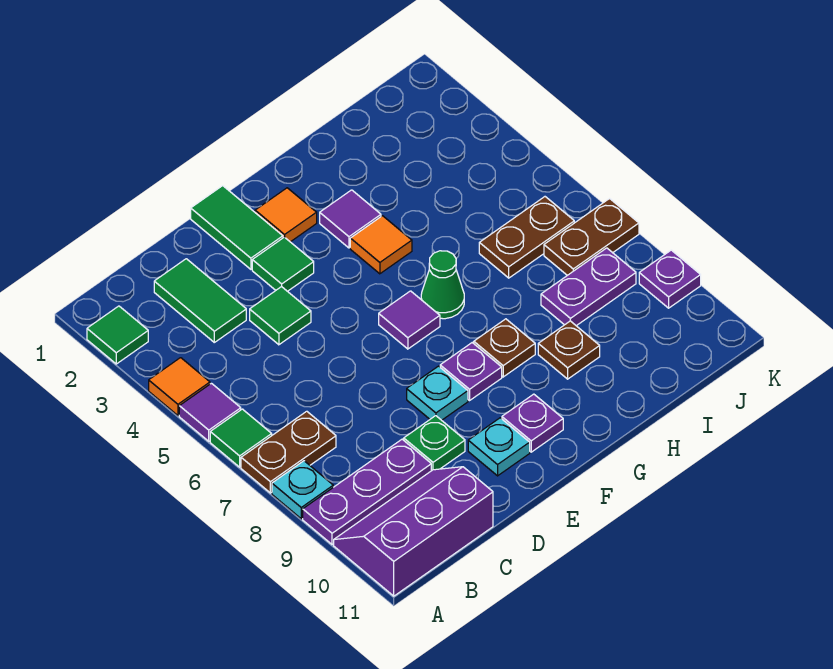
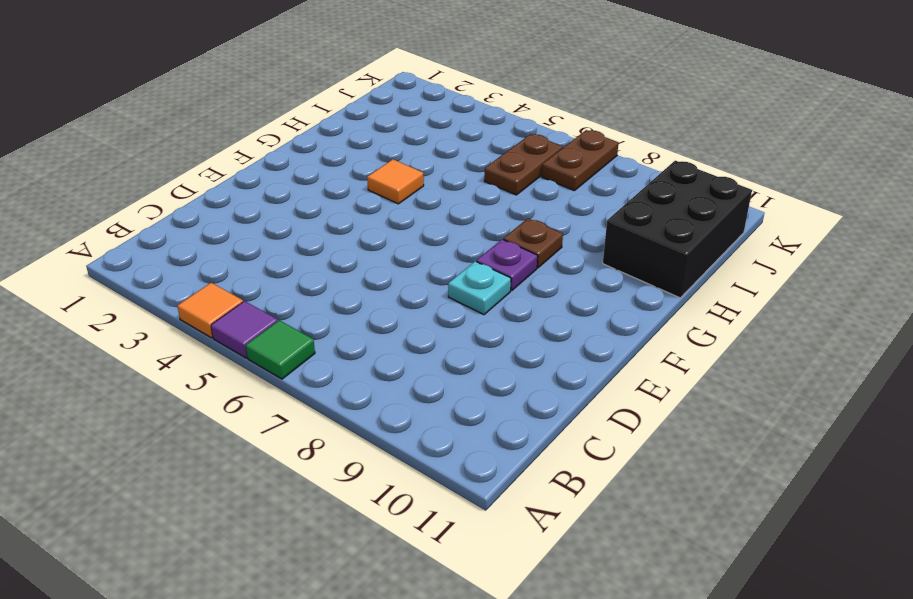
black brick H10:J11 level 1 -> none
none -> green tile A2 level 1
none -> brown plate A7:B7 level 1
none -> cyan plate A8 level 1

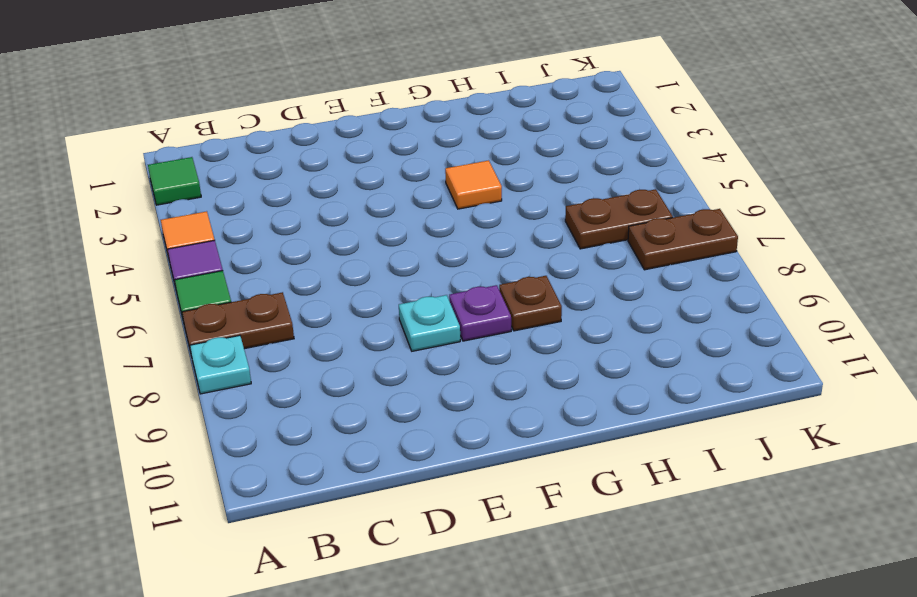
none -> purple plate A9:C9 level 1
none -> purple slope A10:C11 level 1 top 11
none -> green tile C2:C3 level 1

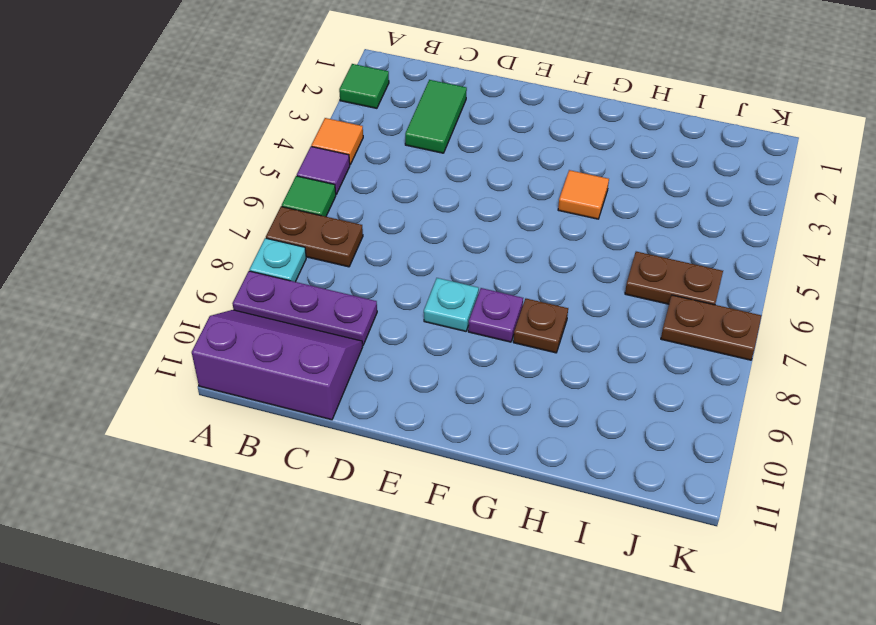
none -> green tile D4 level 1
none -> green plate D9 level 1
none -> green tile E1:E2 level 1

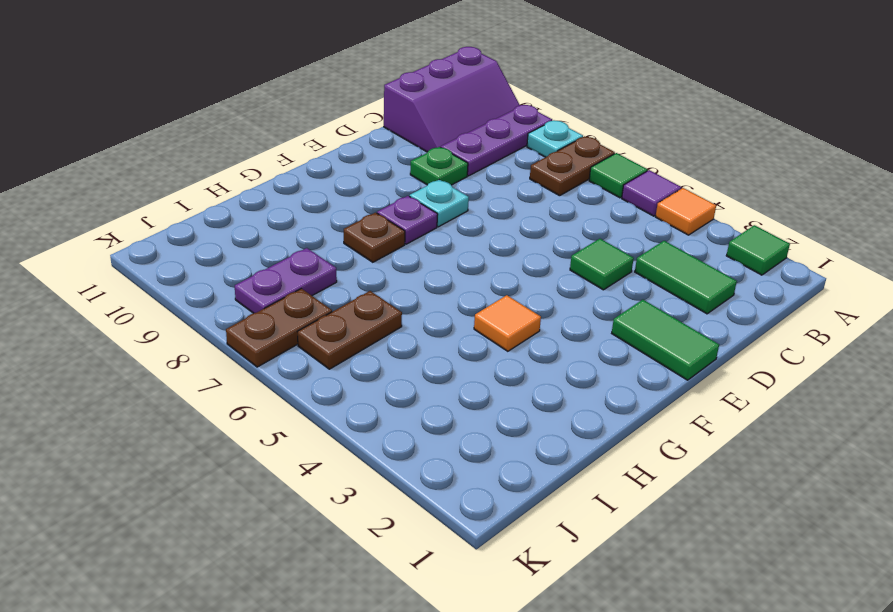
none -> green tile E3 level 1
none -> cyan plate E10 level 1
none -> orange tile F2 level 1

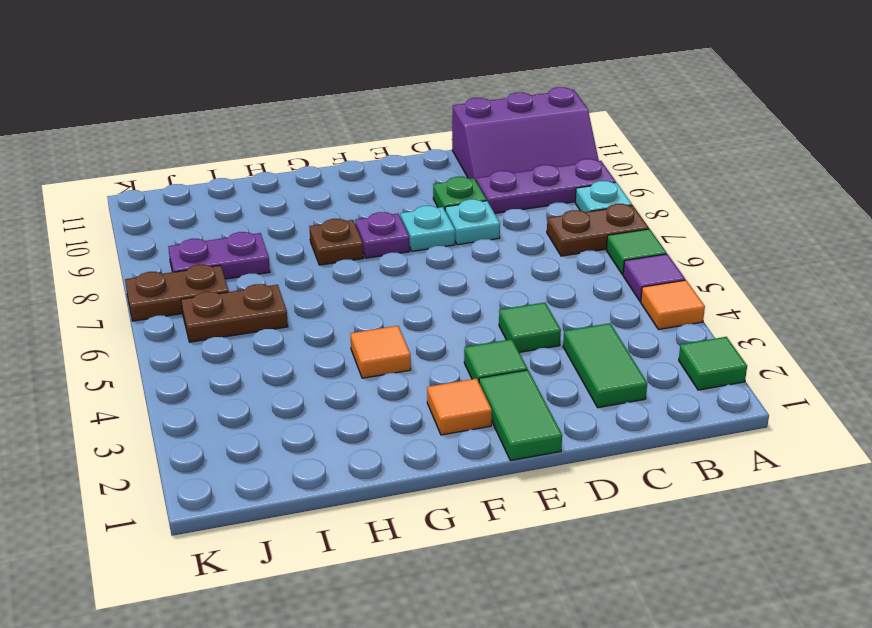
cyan plate D8 level 1 -> cyan plate E10 level 1
none -> purple tile F6 level 1
none -> purple plate F10 level 1
none -> purple tile G3 level 1

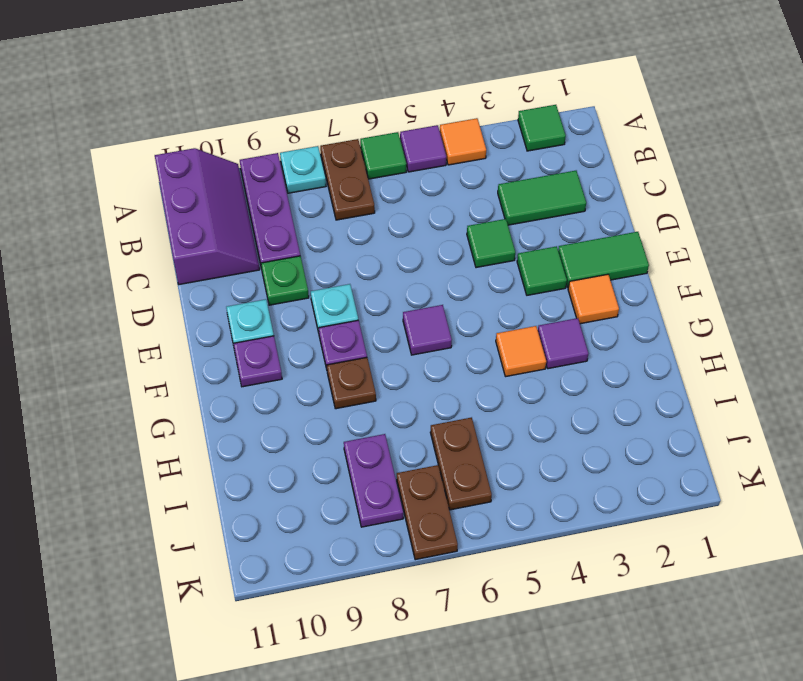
none -> green cone G6 level 1
none -> brown plate H9 level 1
none -> purple plate K9 level 1

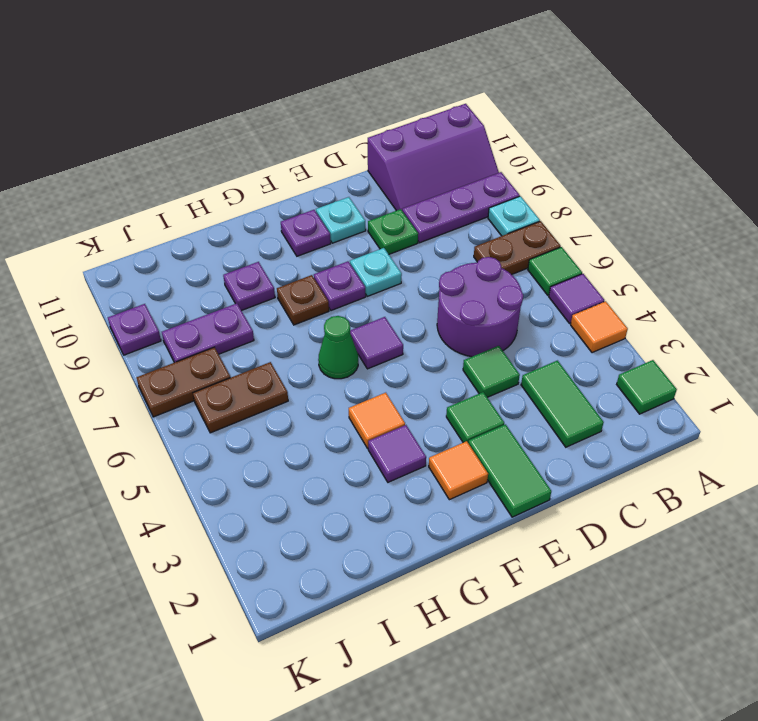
purple round brick C5:D6 level 1 -> none
purple plate H9 level 1 -> brown plate H9 level 1

